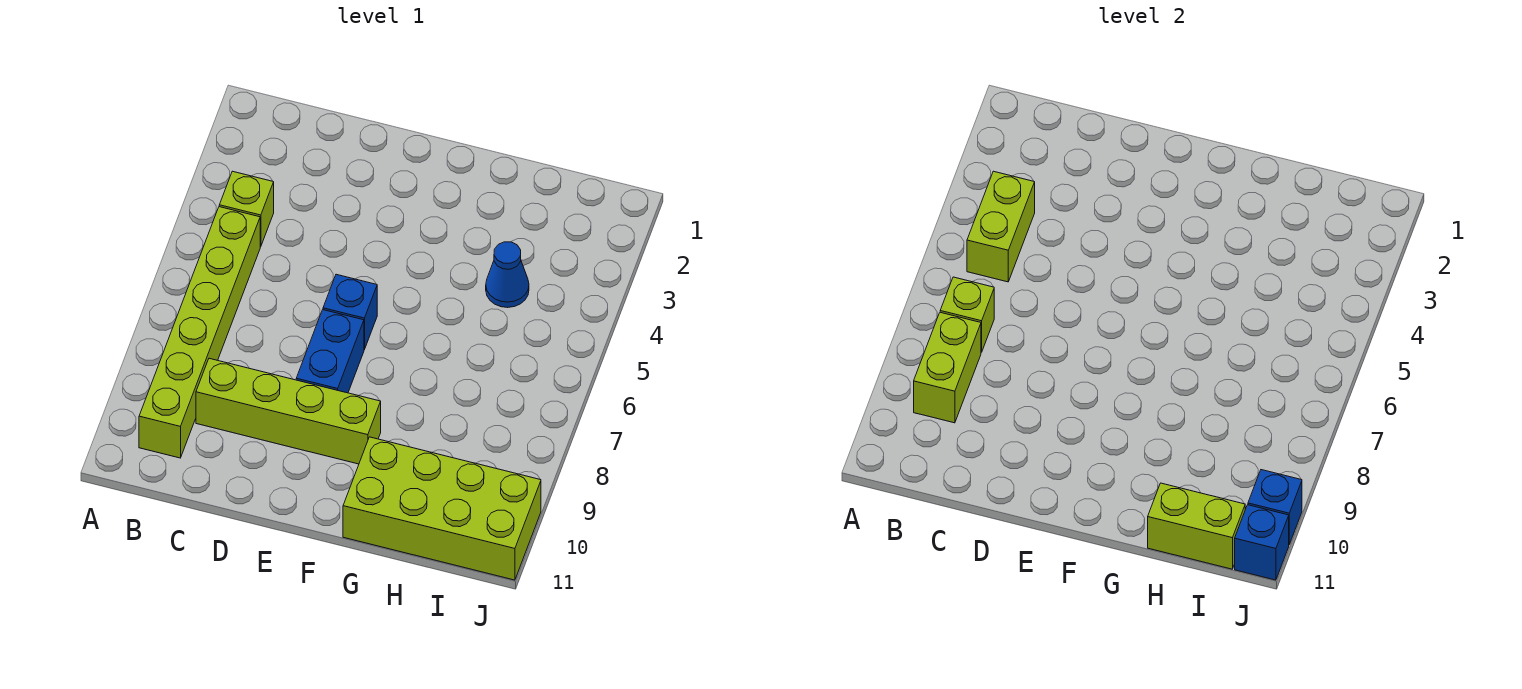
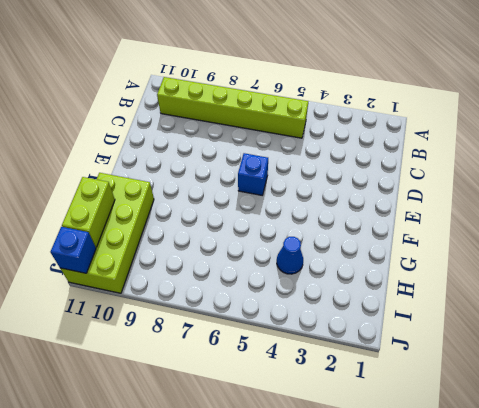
none -> lime brick B4 level 1
none -> lime brick C9:F9 level 1
none -> blue brick E7:E8 level 1

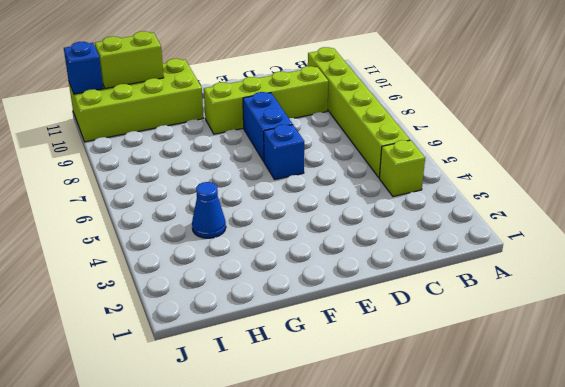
none -> lime brick B4:B5 level 2
none -> lime brick B7 level 2
none -> lime brick B8:B9 level 2

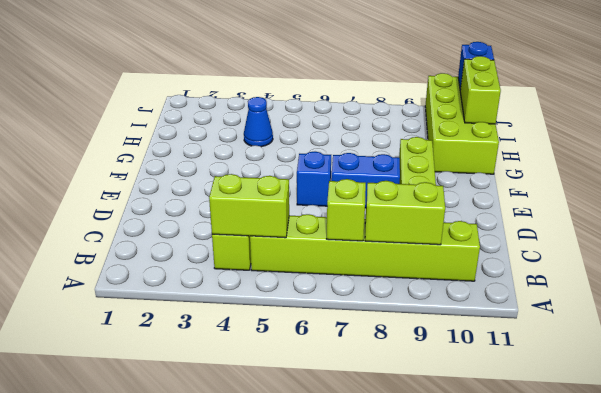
none -> blue brick J10 level 2

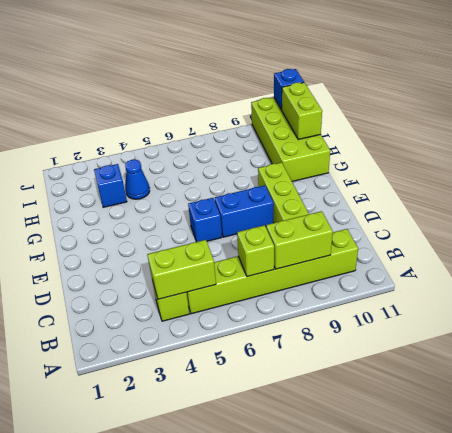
blue brick H3 level 1 -> blue brick J10 level 2

